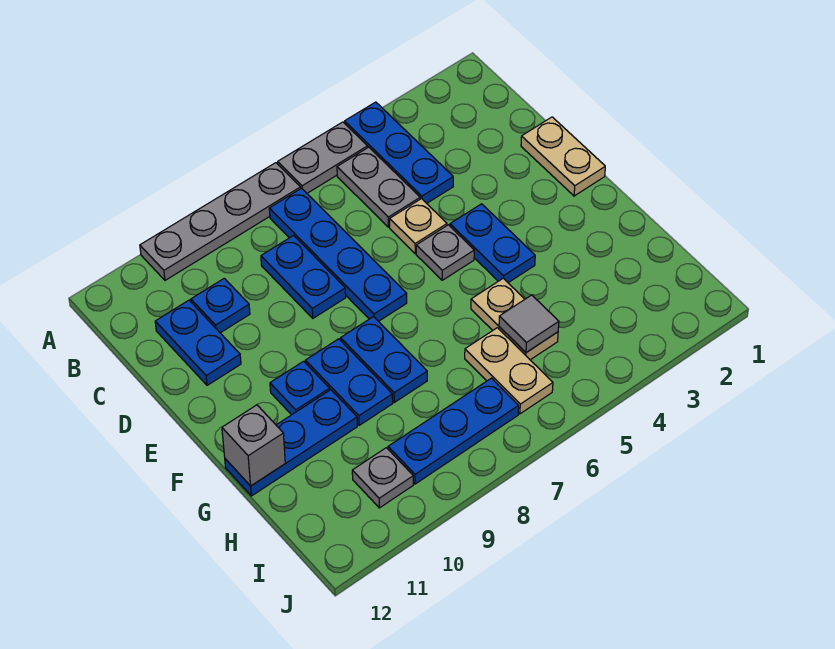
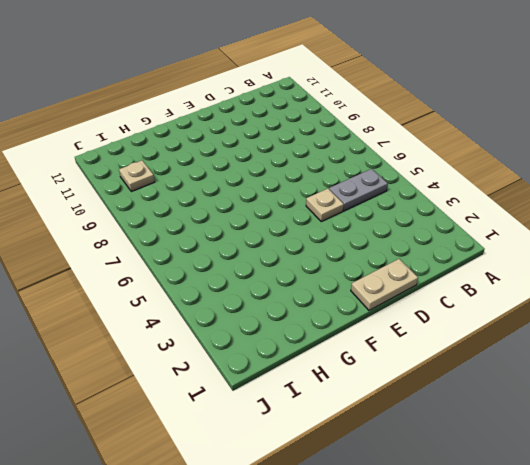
tan plate I10 level 1 -> grey plate I10 level 1
none -> blue plate A4:C4 level 1
none -> grey plate A5:A6 level 1
none -> grey plate A7:A10 level 1

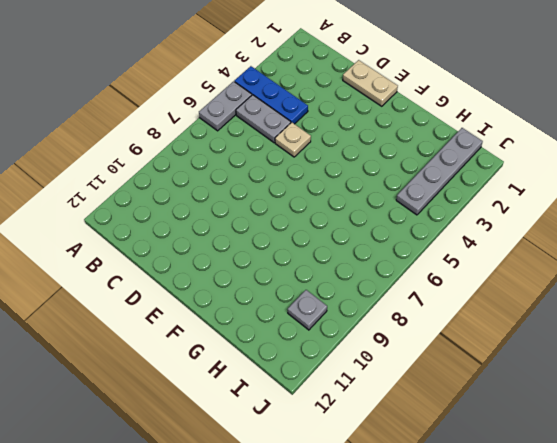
grey plate I1:I4 level 1 -> grey plate A7:A10 level 1
none -> blue plate B7:E7 level 1
none -> blue plate C8:D8 level 1
none -> blue plate C10 level 1

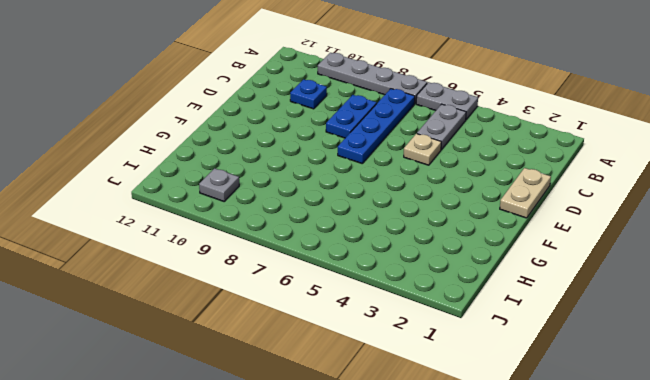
none -> blue plate A4:C4 level 1
none -> blue plate C11:D11 level 1
none -> blue plate E4:F4 level 1

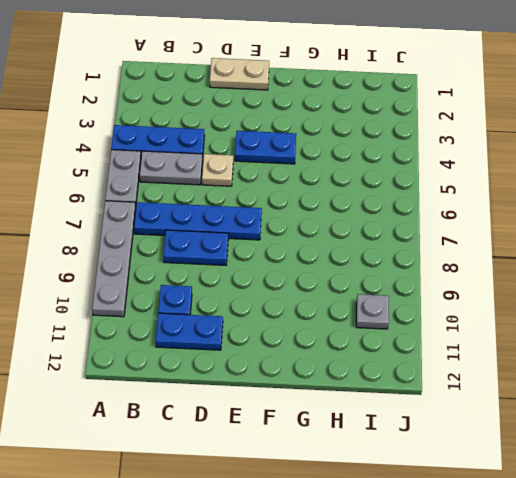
none -> grey plate E5 level 1
none -> blue plate F8:G8 level 1
none -> blue plate F9:G9 level 1

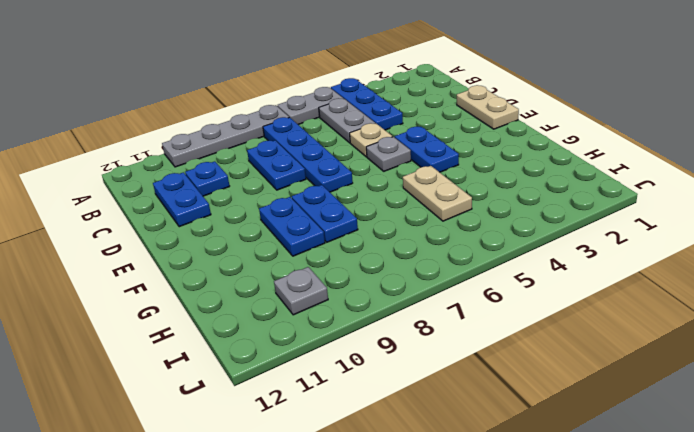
none -> blue plate F10 level 1
none -> blue plate G10:G12 level 1
none -> tan plate H6:I6 level 1

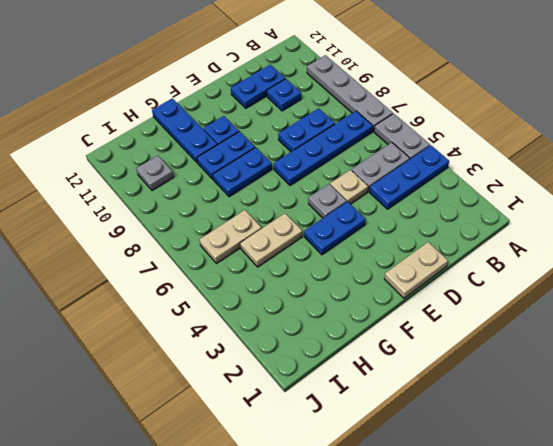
none -> blue plate I7:I9 level 1
none -> grey brick G12 level 2
none -> grey tile H5 level 2

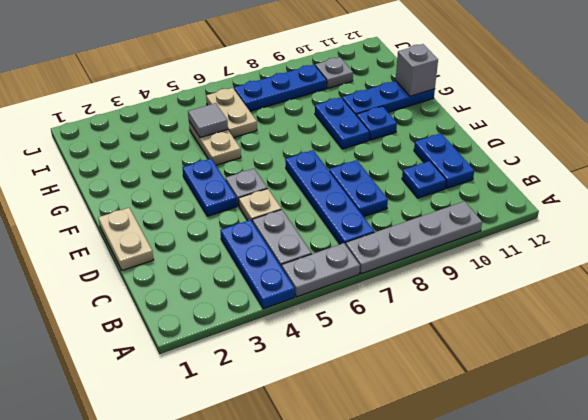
none -> blue plate F8:G8 level 1

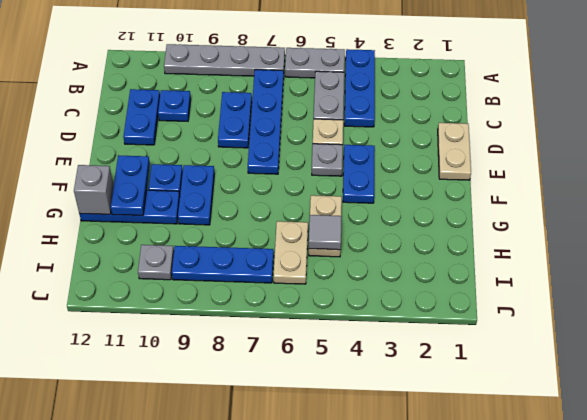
blue plate F11:G11 level 2 -> blue plate F8:G8 level 1

